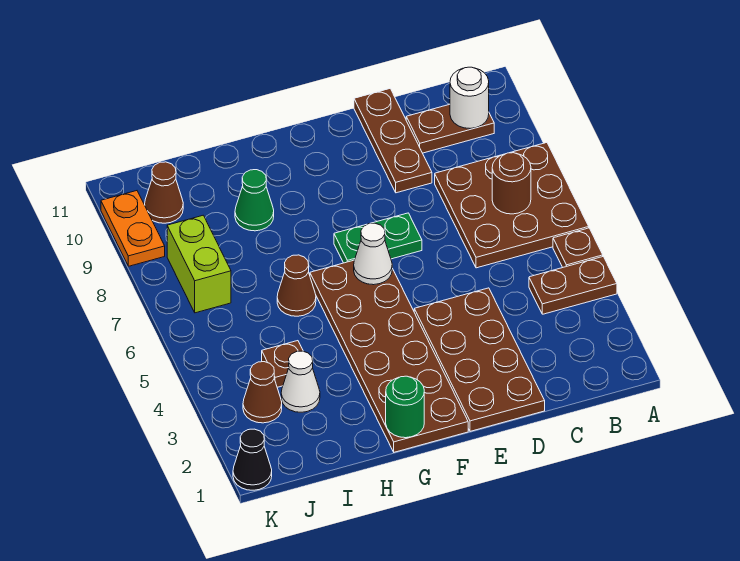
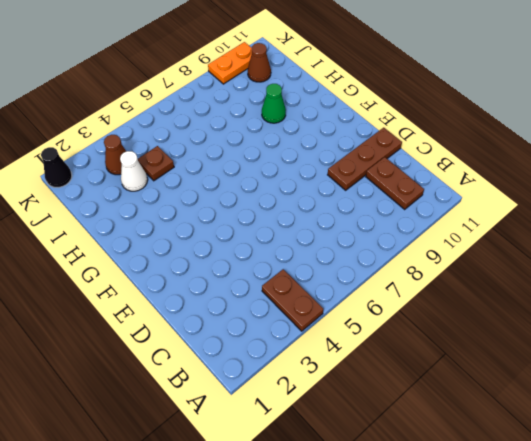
none -> brown plate A5 level 1
none -> brown plate A6:C8 level 1
none -> brown plate D1:E4 level 1

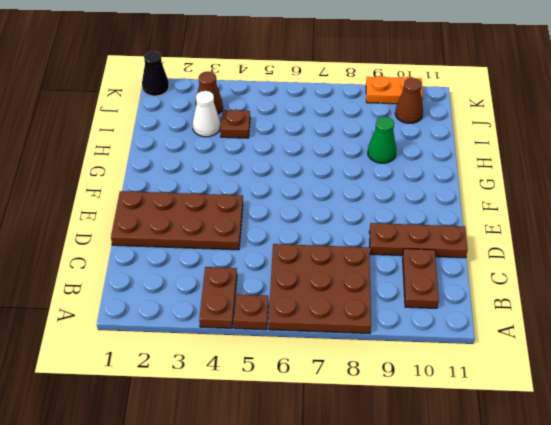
none -> green plate E7:F7 level 1
none -> brown plate F1:G6 level 1
none -> brown cone H6 level 1

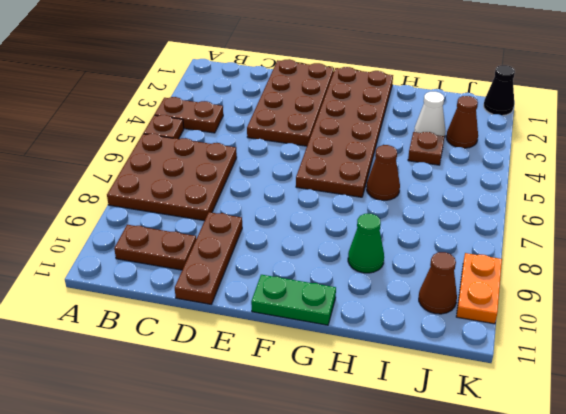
green plate F11:G11 level 1 -> green plate E7:F7 level 1
none -> lime brick J7:J8 level 1
none -> brown round brick B7 level 2
none -> white round brick B10 level 2

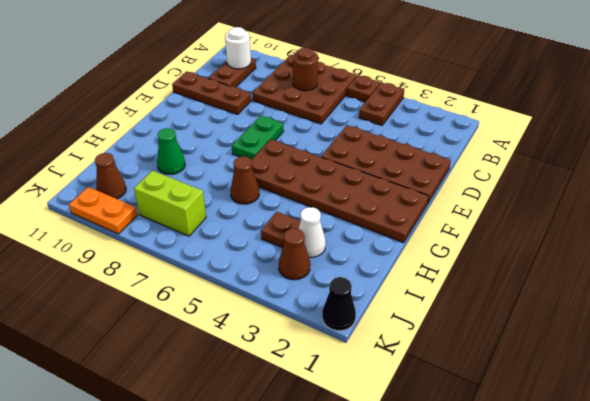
none -> white cone F6 level 2
none -> green round brick G1 level 2

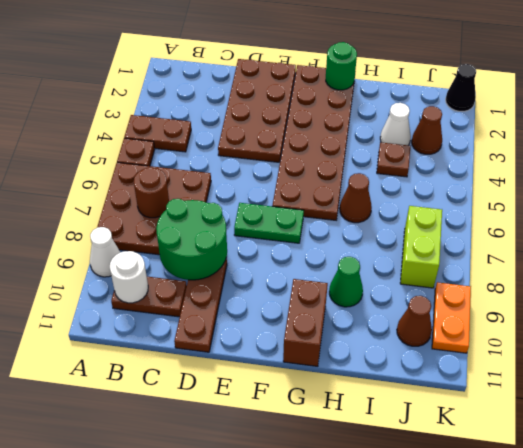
white cone A9 level 1 -> white cone F6 level 2
green round brick C8:D9 level 2 -> none
brown brick G10:G11 level 1 -> none

